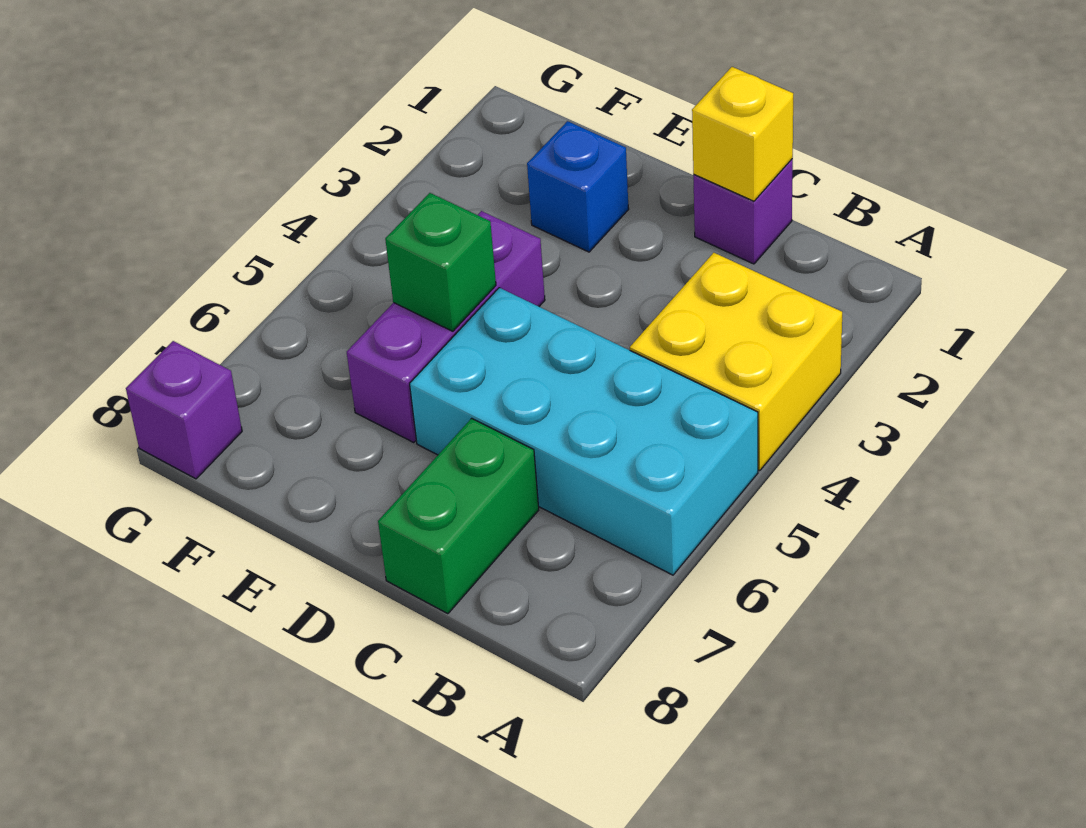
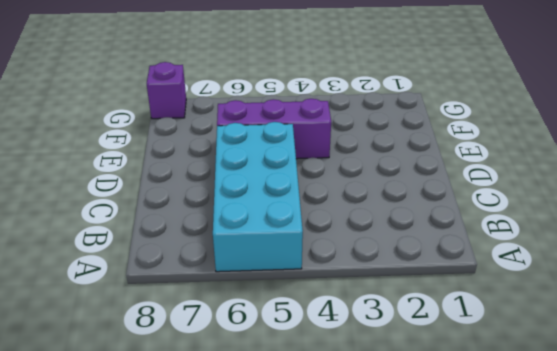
none -> yellow brick A3:B4 level 1
none -> purple brick C1 level 1

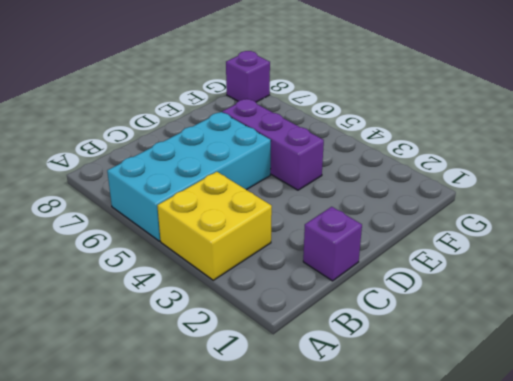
none -> green brick C7:C8 level 1
none -> blue brick E2 level 1

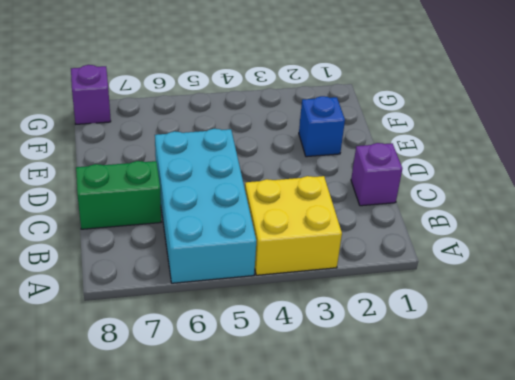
none -> purple brick E4:E6 level 1
none -> yellow brick C1 level 2

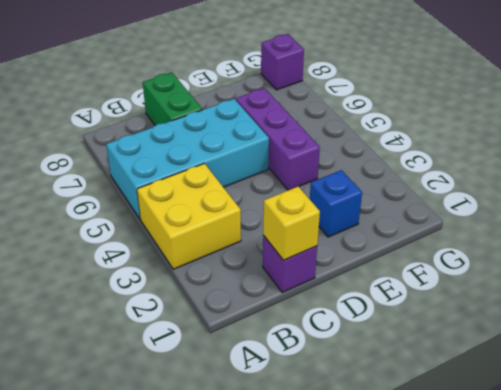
none -> green brick E5 level 2

